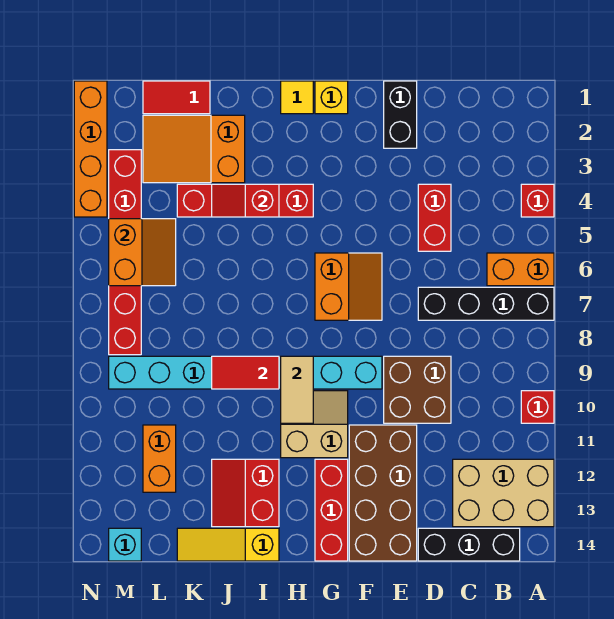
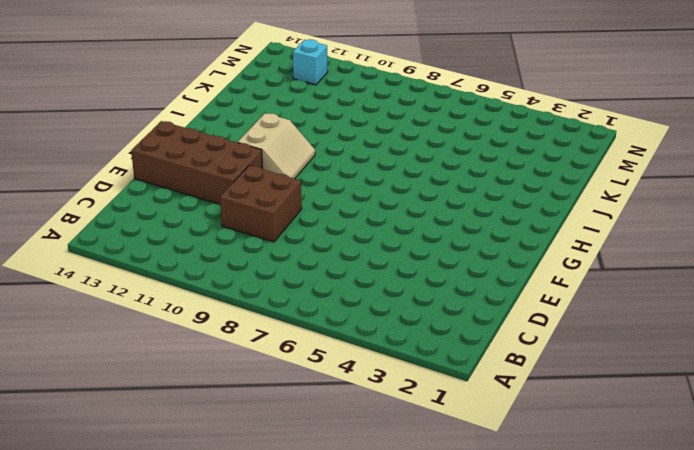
cyan brick M12 level 1 -> cyan brick M14 level 1
none -> red brick A4 level 1
none -> orange brick A6:B6 level 1
none -> black brick A7:D7 level 1

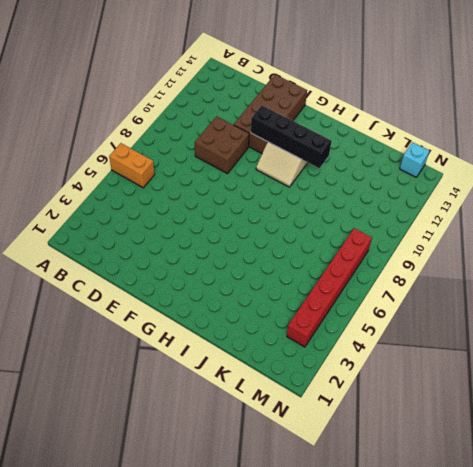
black brick F11:I11 level 2 -> black brick A7:D7 level 1
none -> red brick A4 level 1
none -> red brick A10 level 1
none -> tan brick A12:C13 level 1

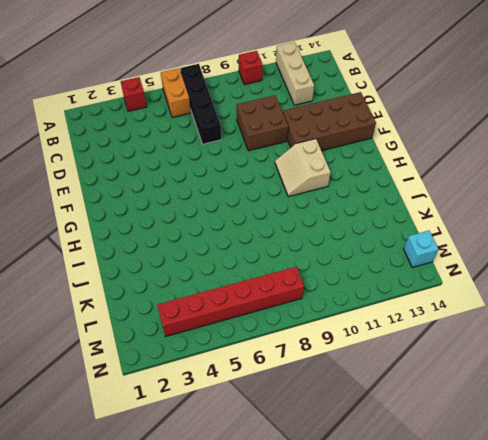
tan brick A12:C12 level 1 -> tan brick A12:C13 level 1
none -> black brick B14:D14 level 1
none -> red brick D4:D5 level 1
none -> black brick E1:E2 level 1

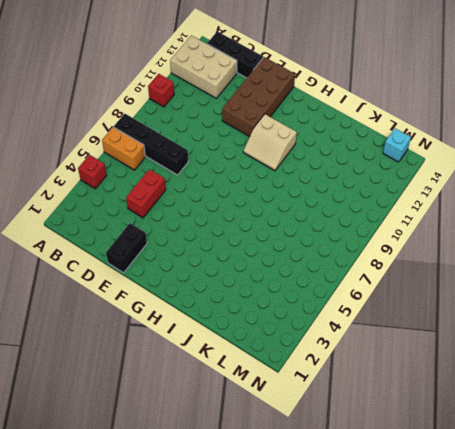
none -> brown brick D9:E10 level 1
none -> orange slope F6:G7 level 1 top G
none -> cyan brick F9:M9 level 1

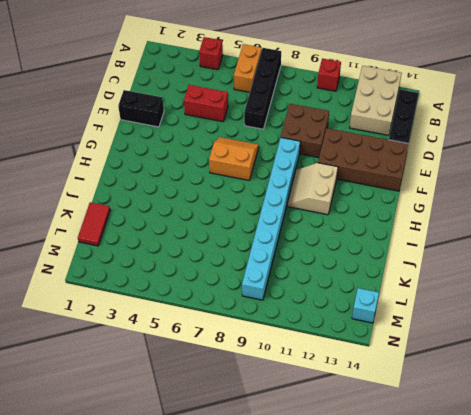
none -> yellow brick G1 level 1
none -> red brick G12:G14 level 1
none -> yellow tile H1 level 1

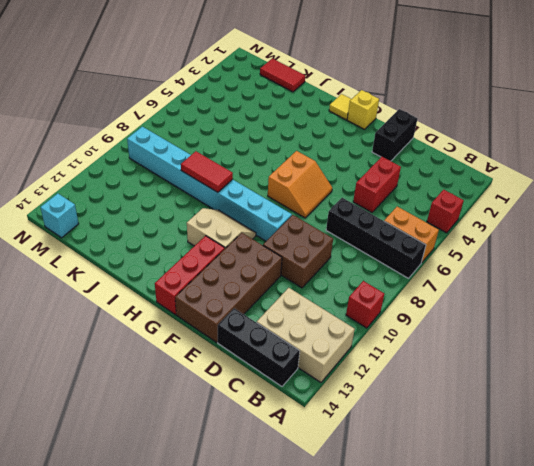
none -> red brick H4:K4 level 1
none -> red slope I12:J13 level 1 top I
none -> yellow slope I14:K14 level 1 top I

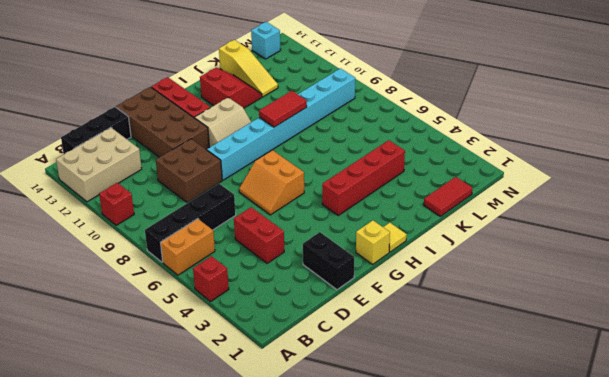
yellow slope K12:K14 level 1 top 14 -> yellow slope I14:K14 level 1 top I
none -> orange slope J2:L3 level 1 top J
none -> orange brick L11:L12 level 1
none -> red brick M3:M8 level 1

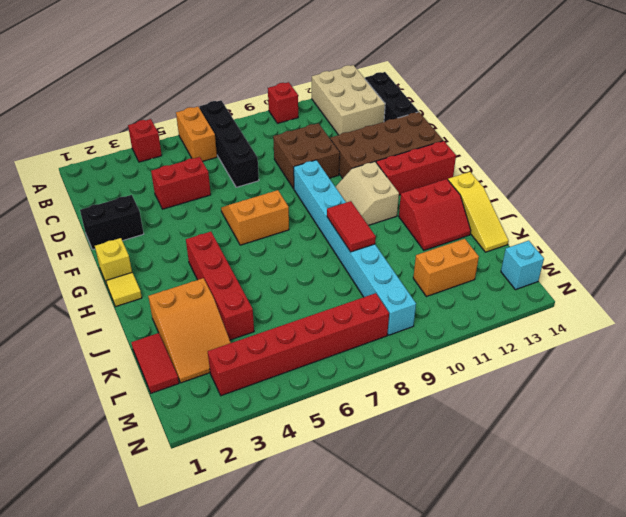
none -> orange brick N1:N4 level 1
none -> tan tile H9:H10 level 2
none -> red slope I4:J4 level 2 top I

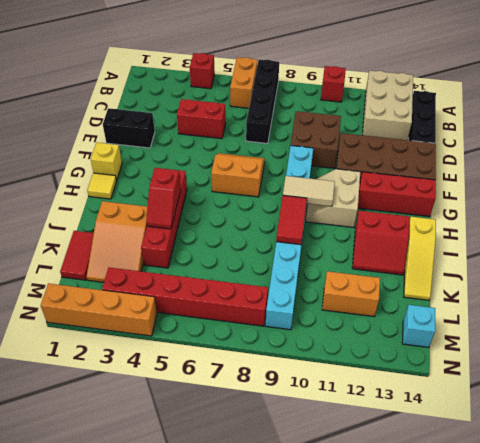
none -> orange slope L5:M6 level 2 top M

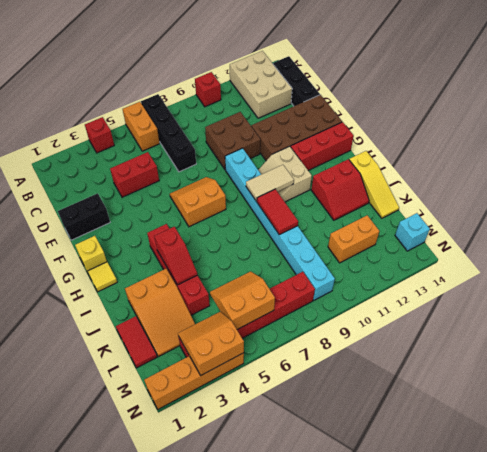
orange slope M3:N4 level 2 top N -> none

